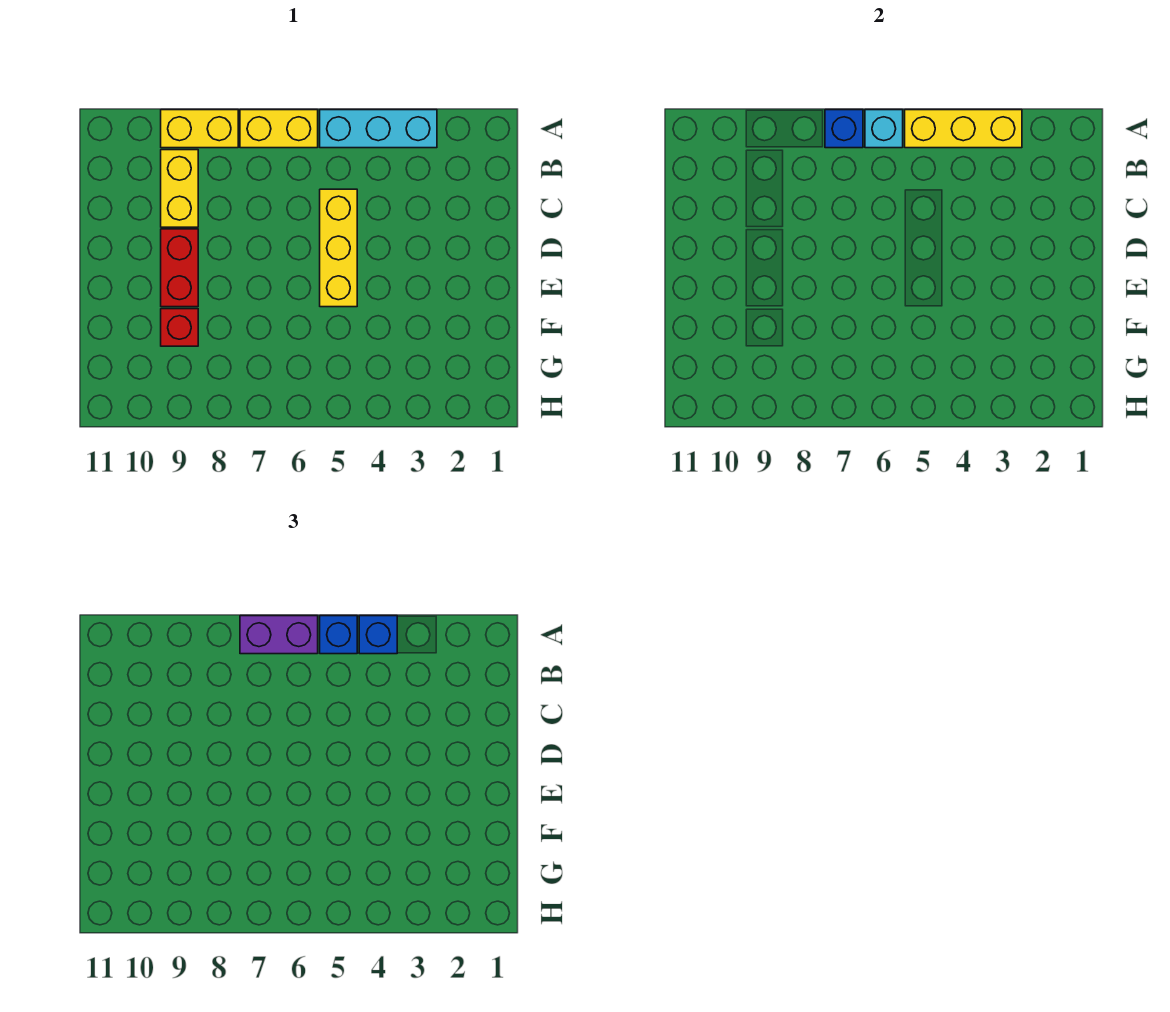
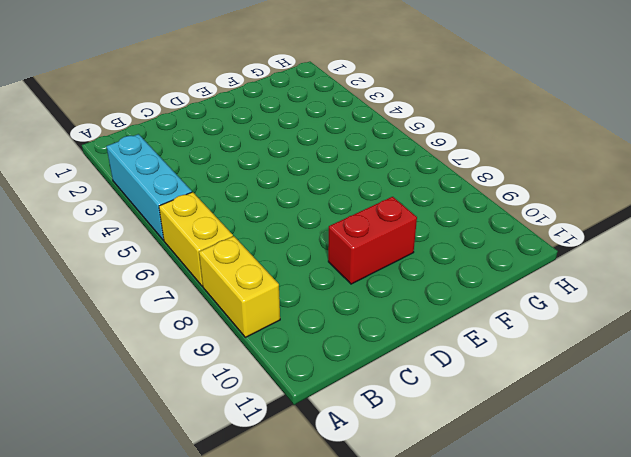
none -> yellow brick B9:C9 level 1
none -> yellow brick C5:E5 level 1
none -> red brick F9 level 1

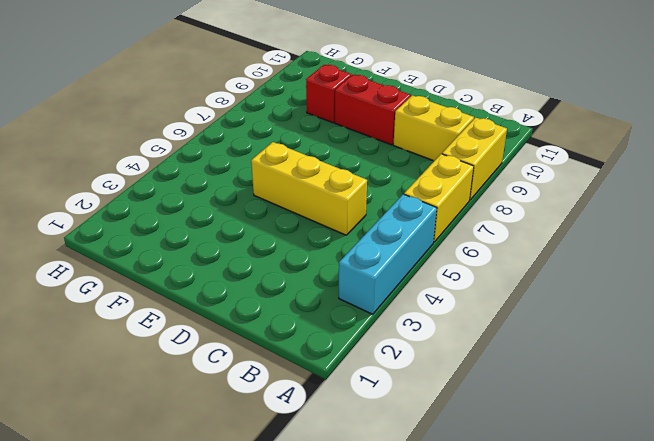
none -> yellow brick A3:A5 level 2
none -> cyan brick A6 level 2
none -> blue brick A7 level 2

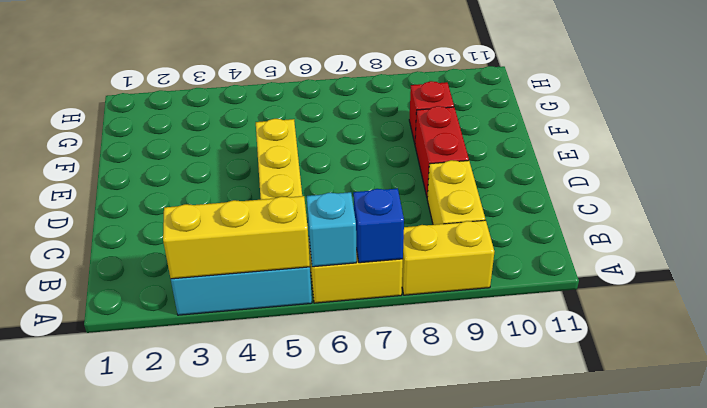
none -> blue brick A4 level 3
none -> blue brick A5 level 3
none -> purple brick A6:A7 level 3

